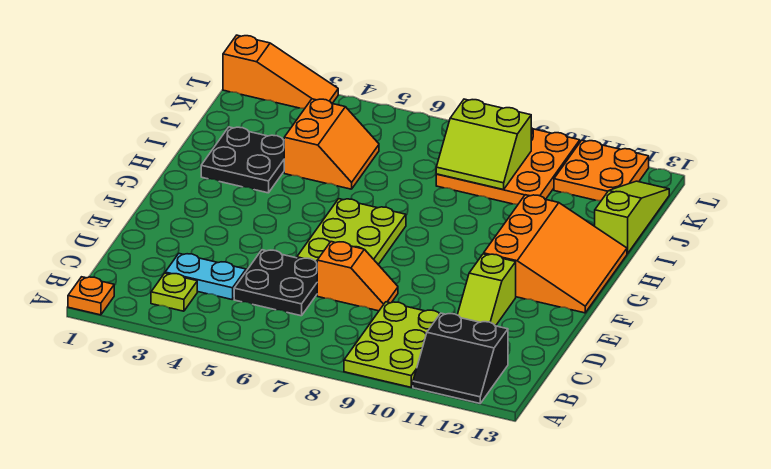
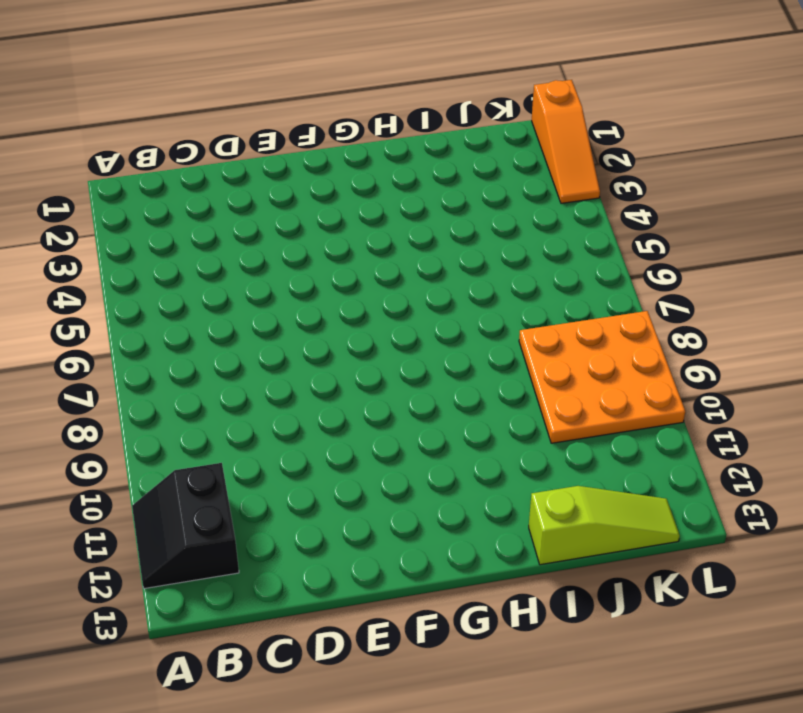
none -> orange plate A1 level 1
none -> lime plate A9:C10 level 1
none -> lime plate B3 level 1

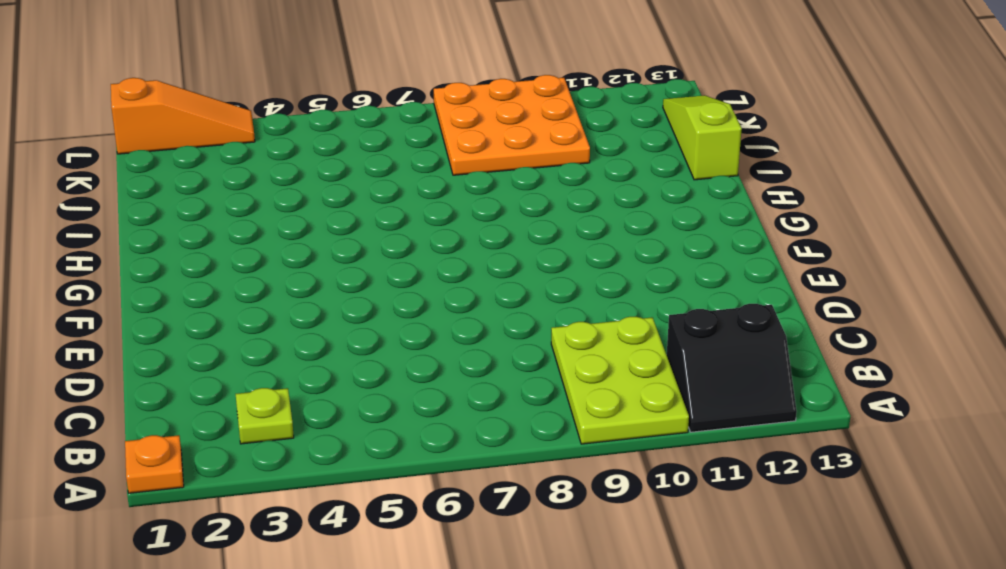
none -> cyan plate C3:C4 level 1
none -> black plate C5:D6 level 1
none -> orange slope D7:D8 level 1 top 7

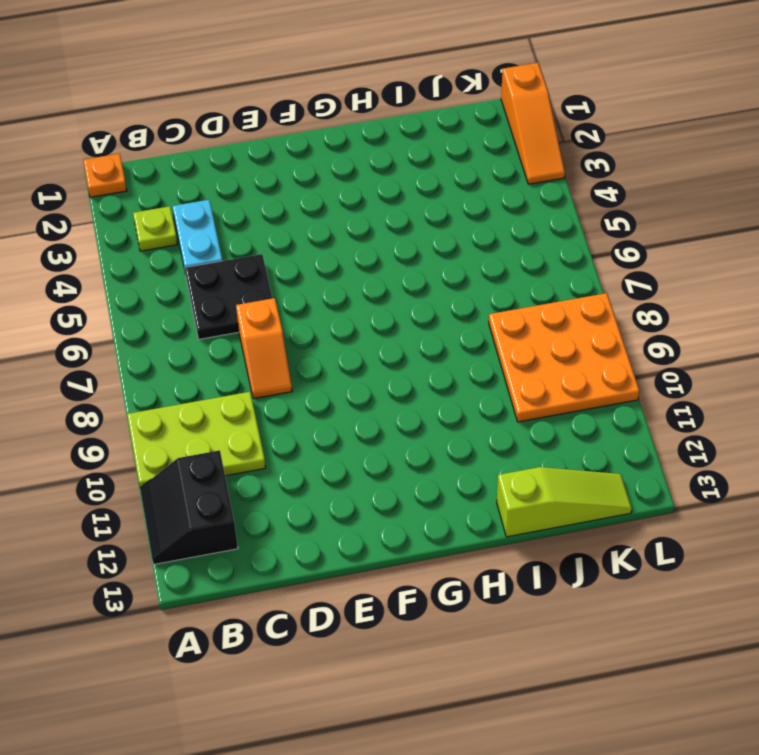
none -> lime slope D11:E11 level 1 top E
none -> lime plate E6:G7 level 1
none -> orange slope F11:H13 level 1 top 11

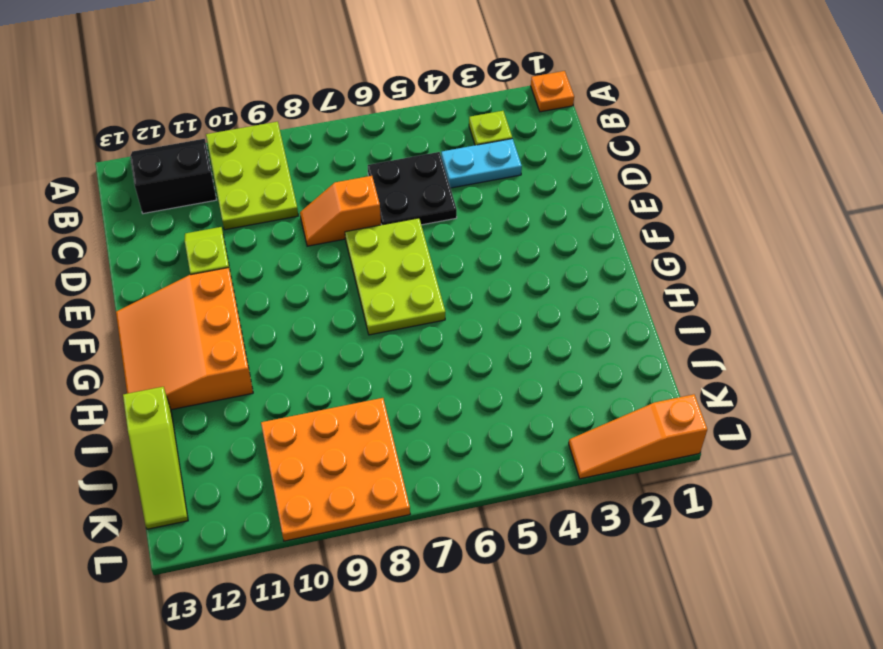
none -> black plate H2:I3 level 1
none -> orange slope I4:J5 level 1 top 4
none -> orange plate K11:L12 level 1

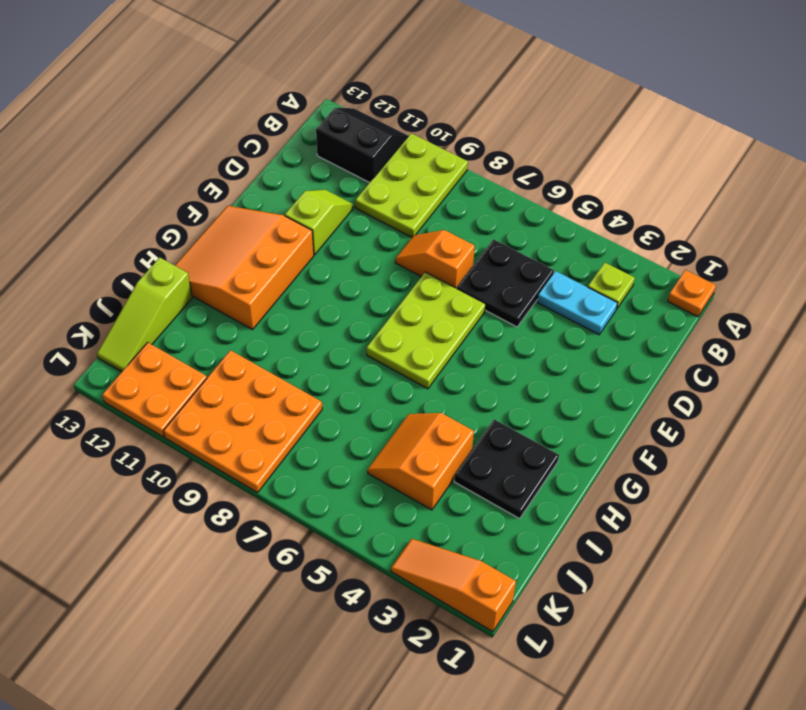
none -> lime slope J8:K9 level 2 top K

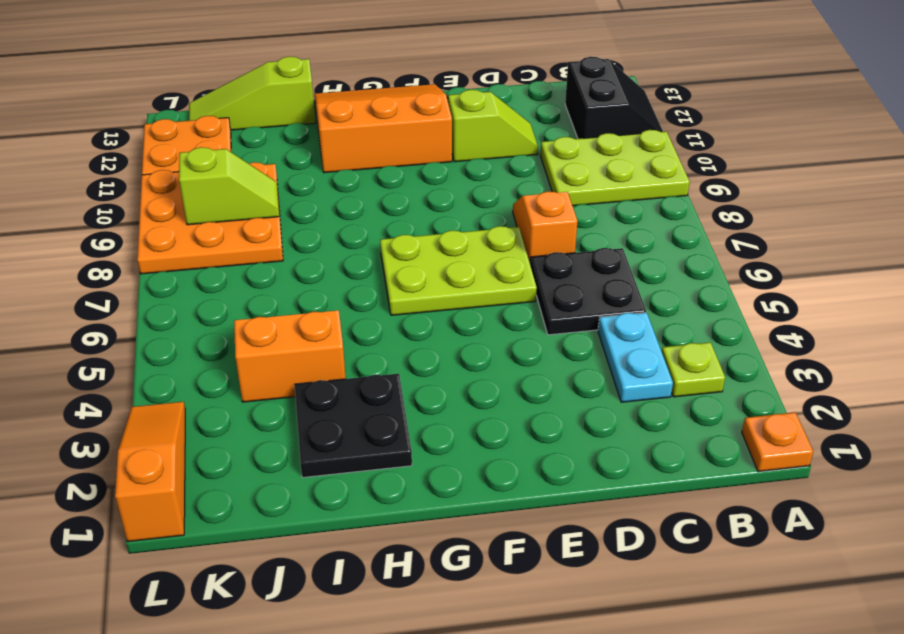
lime slope J9:K9 level 2 top K -> lime slope J8:K9 level 2 top K

